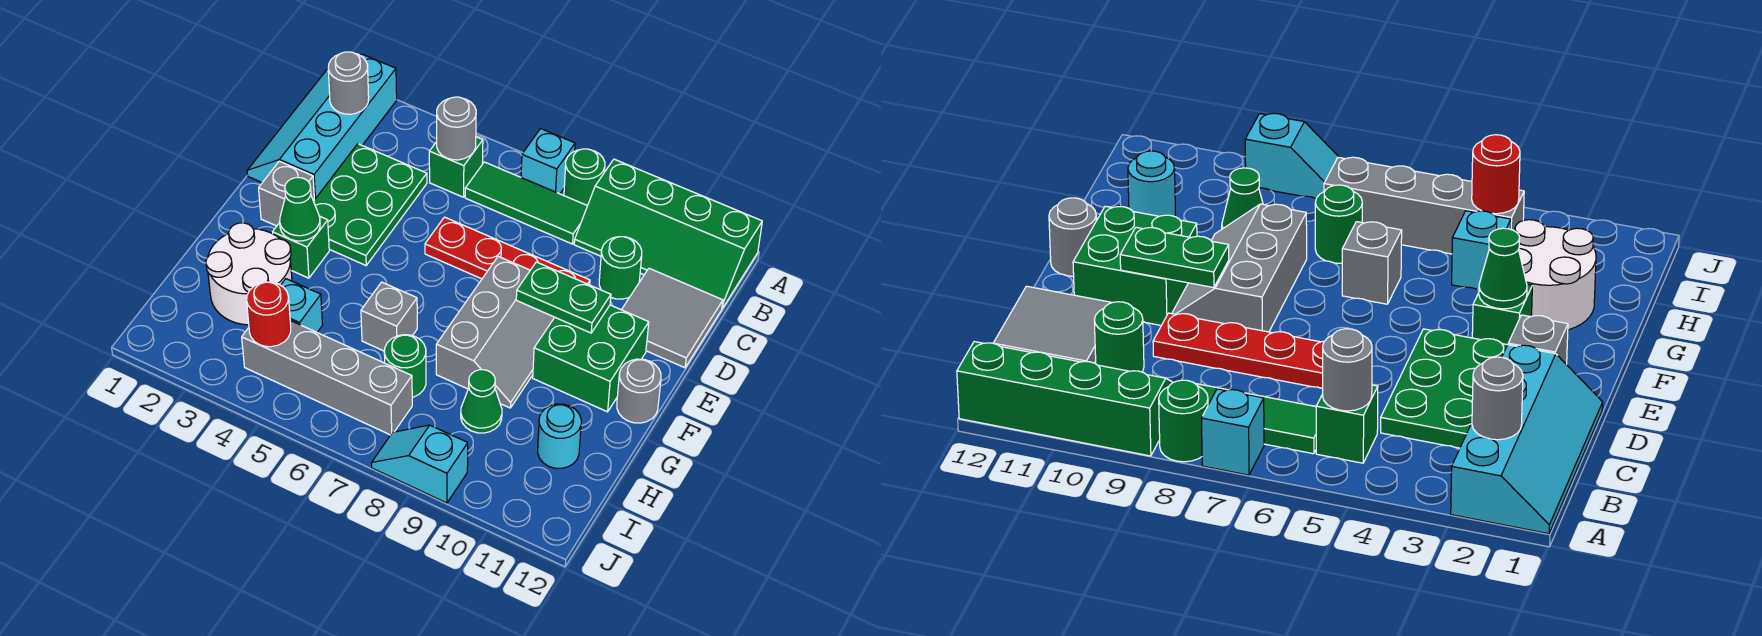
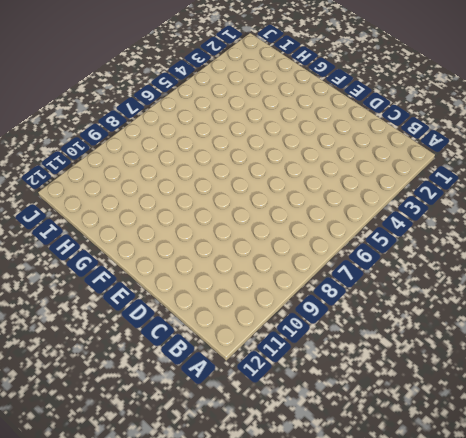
none -> cyan slope A1:D2 level 1 top 2
none -> cyan brick A7 level 1
none -> green round brick A8 level 1

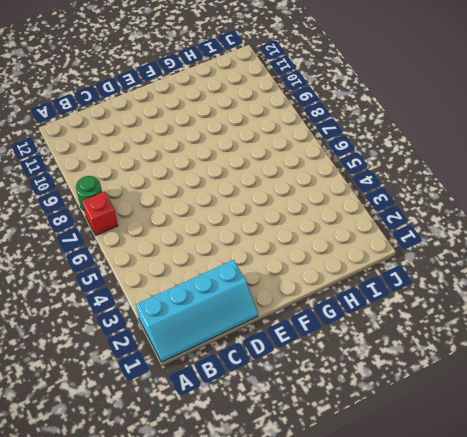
red brick A7 level 1 -> cyan brick A7 level 1
none -> green slope A9:B12 level 1 top A
none -> green brick B5 level 1
none -> green tile B6:B8 level 1

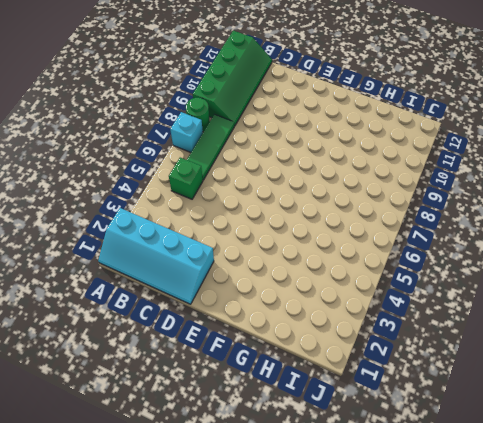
none -> green plate C3:E4 level 1
none -> green round brick C10 level 1
none -> grey tile C11:D12 level 1

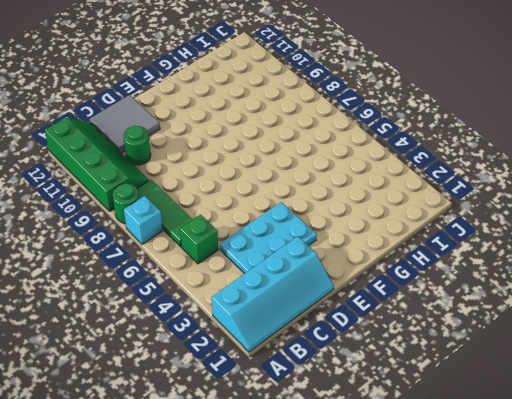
cyan plate C3:E4 level 1 -> green plate C3:E4 level 1
none -> red plate D6:D9 level 1
none -> grey brick E2 level 1
none -> grey slope E8:G9 level 1 top 8

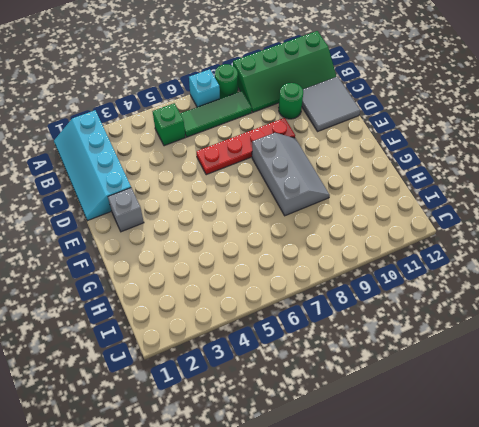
none -> green plate C3:E4 level 1
none -> green brick E10:F11 level 1
none -> green brick F3 level 1

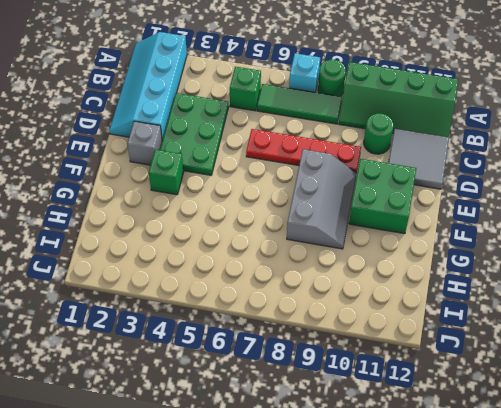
none -> grey round brick F12 level 1
none -> white round brick G2:H3 level 1
none -> grey brick G6 level 1

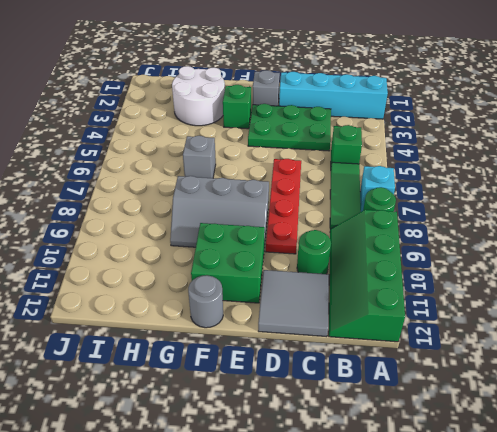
none -> cyan brick H4 level 1
none -> green round brick H7 level 1
none -> green cone H9 level 1

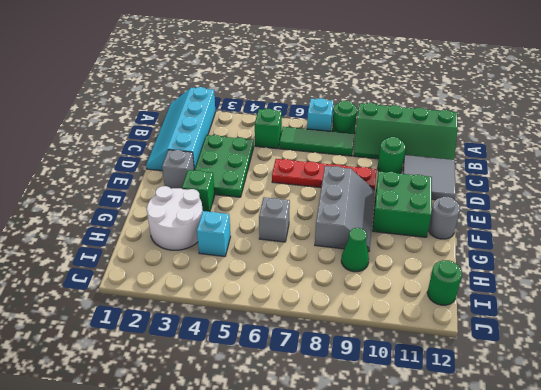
green round brick I12 level 1 -> green round brick H7 level 1
none -> cyan round brick H11 level 1
none -> grey brick I4:I7 level 1
none -> cyan slope J8:J9 level 1 top 9

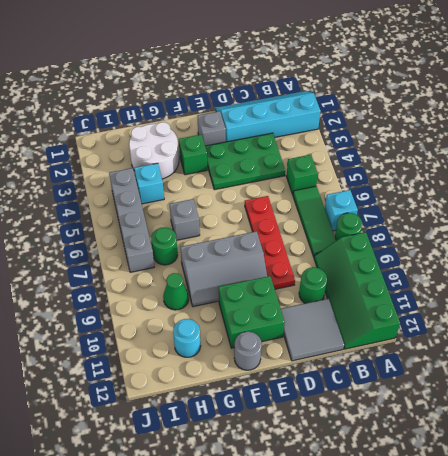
none -> cyan slope J8:J9 level 1 top 9
none -> grey round brick B2 level 2
none -> grey round brick B5 level 2

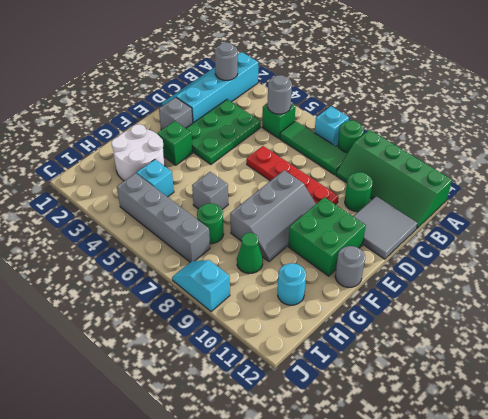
none -> green plate E9:E10 level 2
none -> green cone F3 level 2
none -> red round brick I4 level 2

